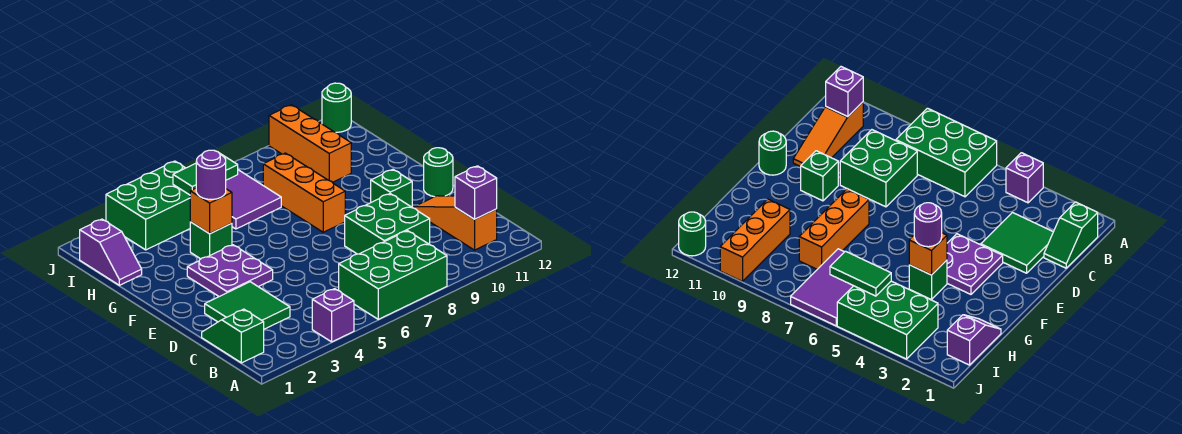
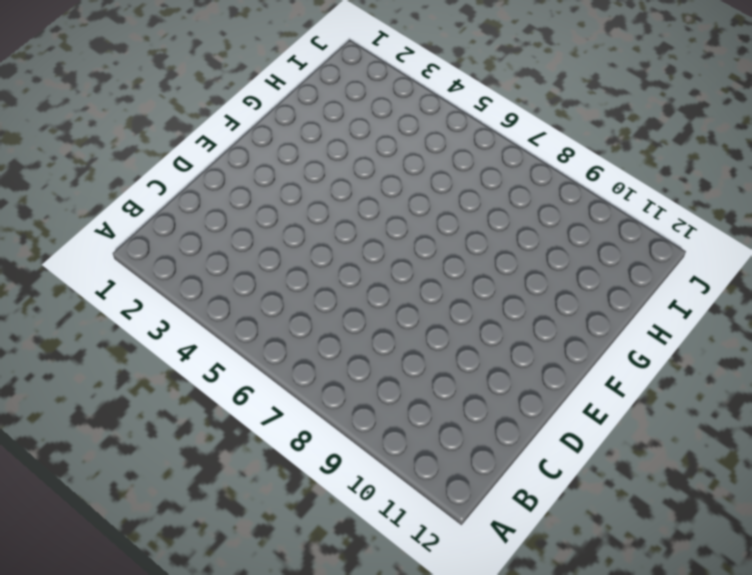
none -> purple brick A4 level 1
none -> green brick A6:B8 level 1
none -> green slope B1:C1 level 1 top B

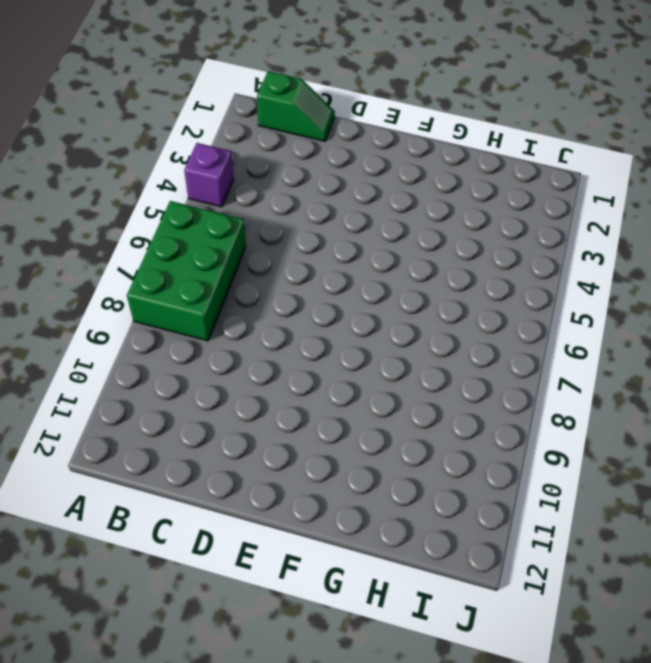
none -> orange slope B11:D11 level 1 top B
none -> green tile C2:D3 level 1
none -> green brick C8:D9 level 1

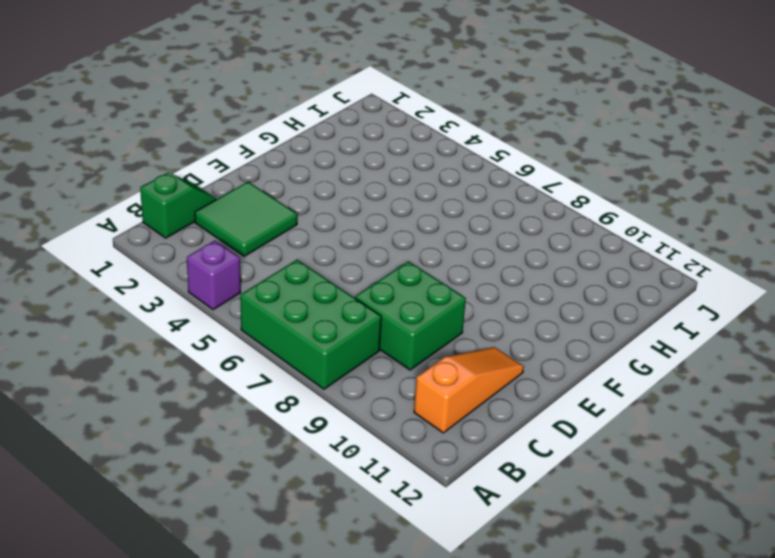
none -> purple plate E3:F4 level 1
none -> green brick E10 level 1
none -> green round brick E12 level 1

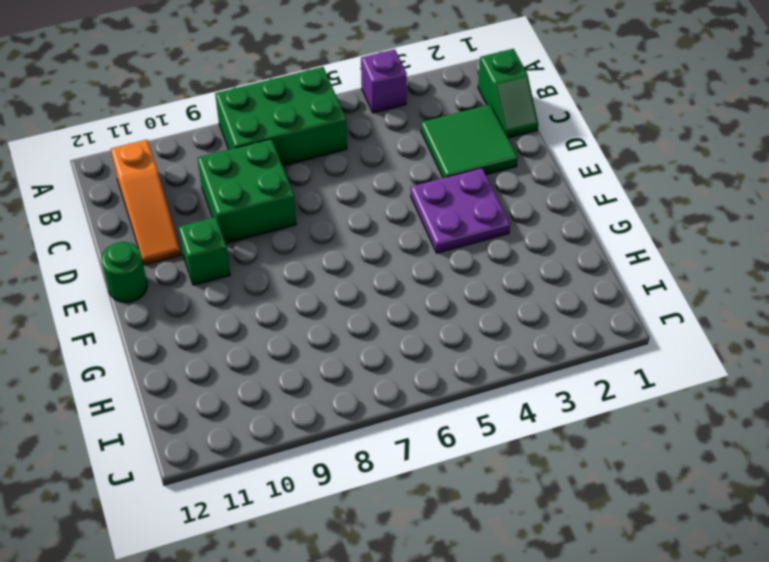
none -> orange brick F8:H8 level 1
none -> green brick G4 level 1
none -> purple slope H1:I1 level 1 top I

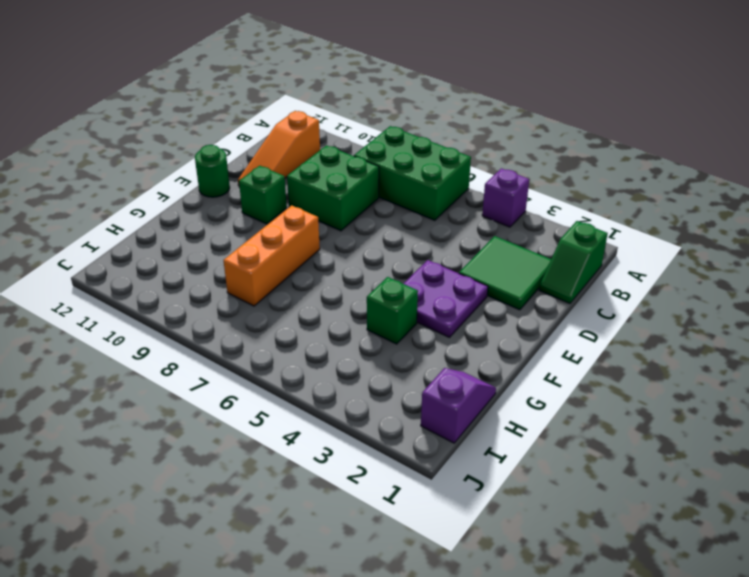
none -> purple tile H6:J7 level 1
none -> orange brick H10:J10 level 1
none -> green brick I3:J5 level 1

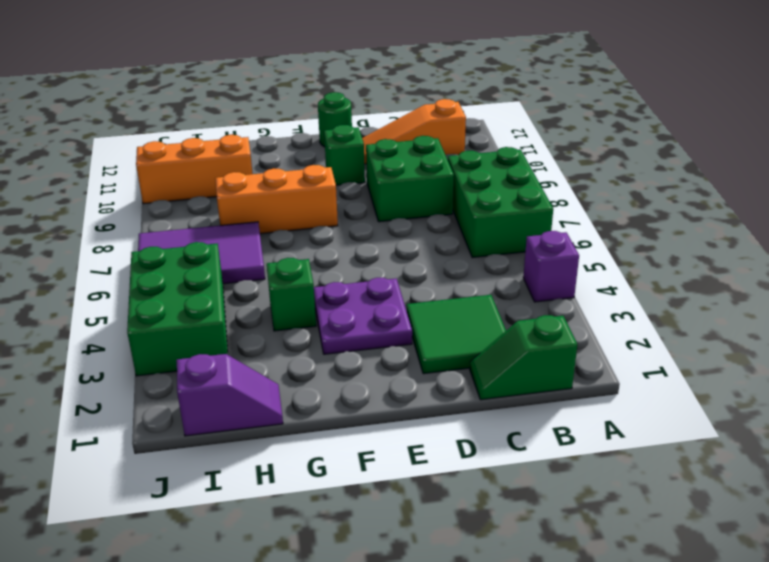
none -> green round brick J12 level 1
none -> purple brick B11 level 2
none -> orange brick G4 level 2

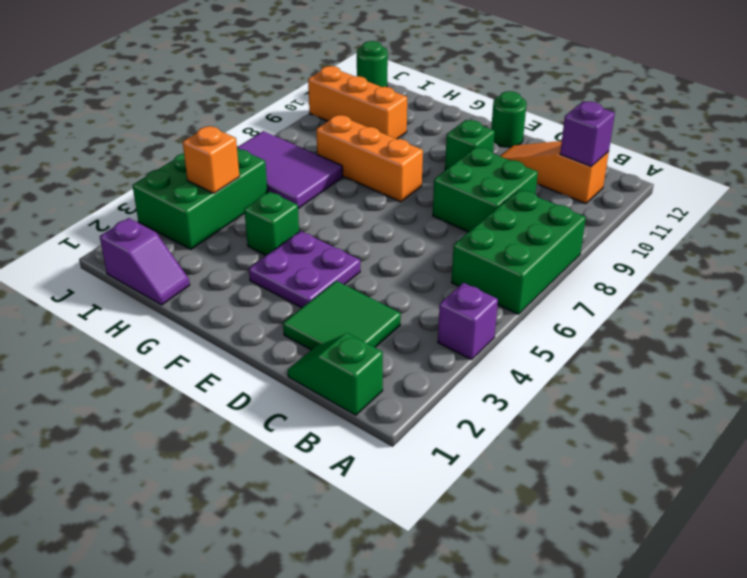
orange brick I4 level 2 -> orange brick G4 level 2
none -> green tile I5:I6 level 2
none -> purple round brick G4 level 3

